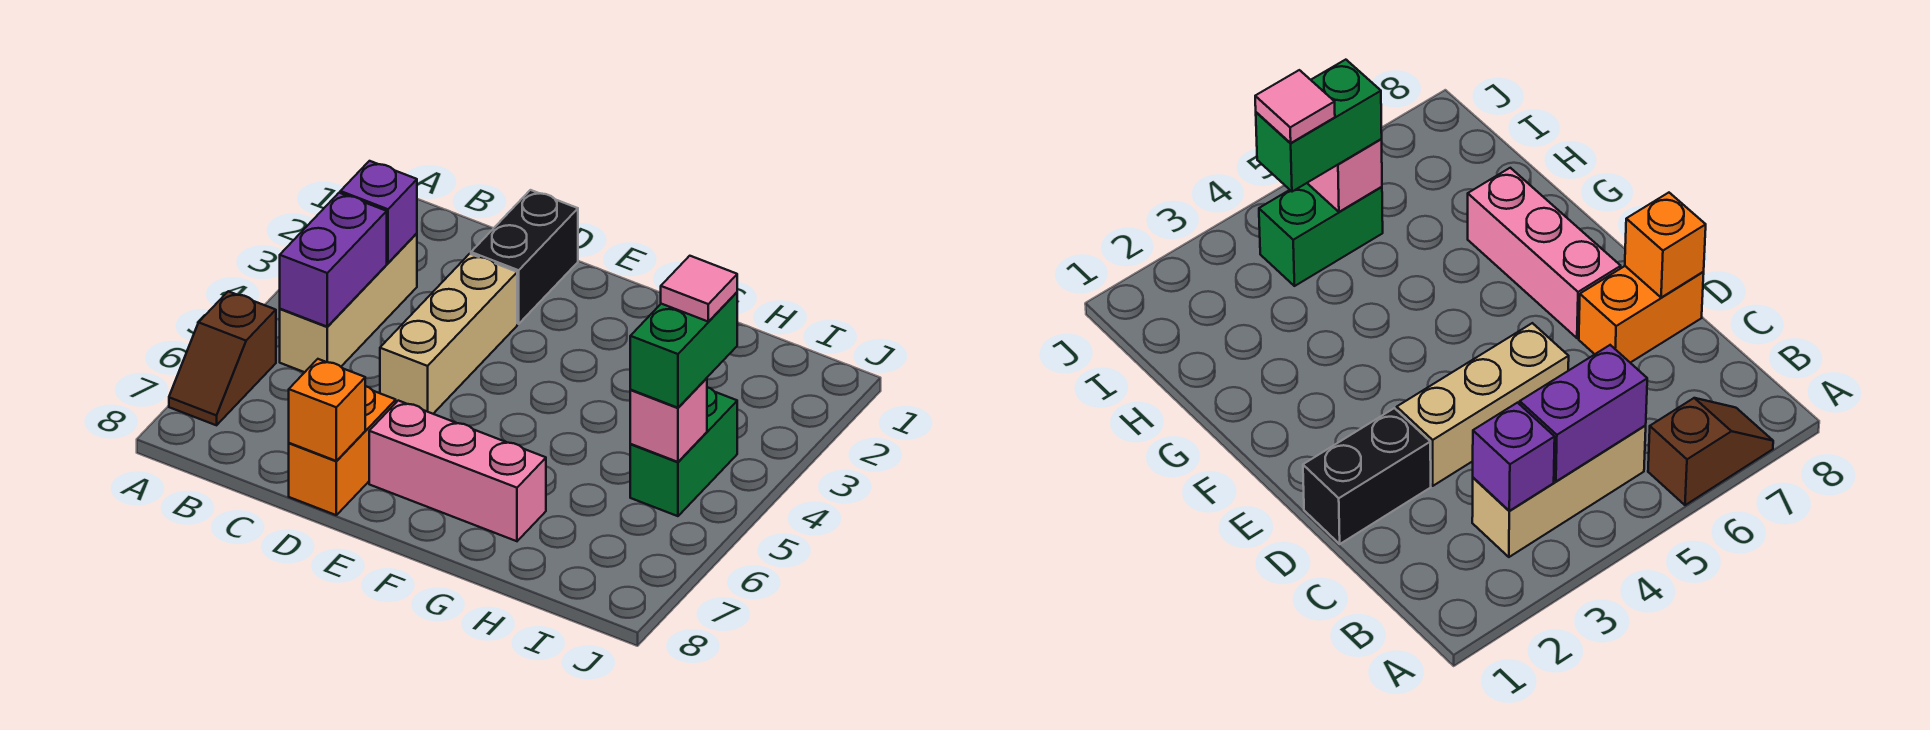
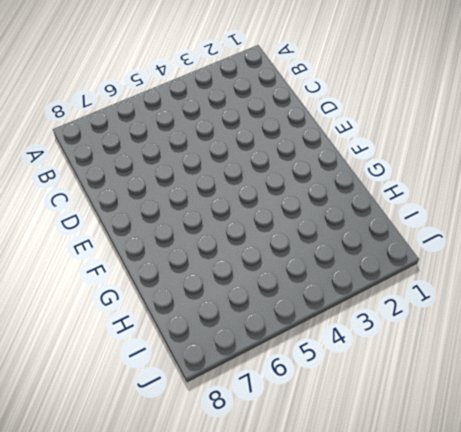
none -> brown slope A6:A7 level 1 top 6
none -> tan brick B3:B5 level 1
none -> black brick D1:D2 level 1

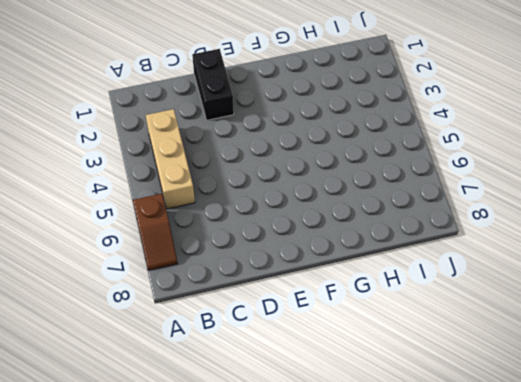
none -> tan brick D3:D5 level 1
none -> orange brick D7:D8 level 1
none -> pink brick E7:G7 level 1

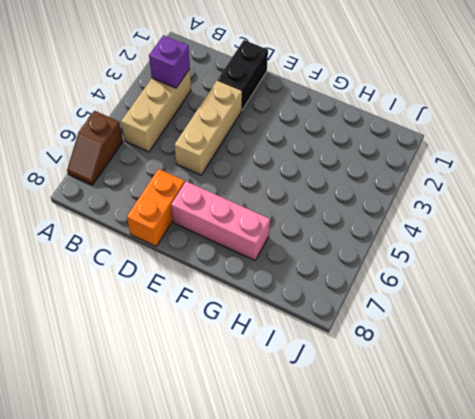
none -> green brick I4:I5 level 1
none -> purple brick B4:B5 level 2
none -> orange brick D8 level 2

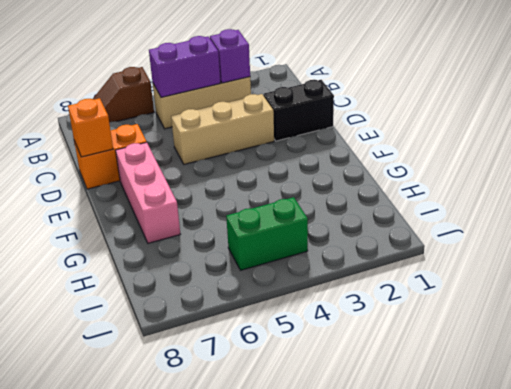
none -> pink brick I5 level 2
none -> green brick I4:I5 level 3
none -> pink tile I4 level 4

